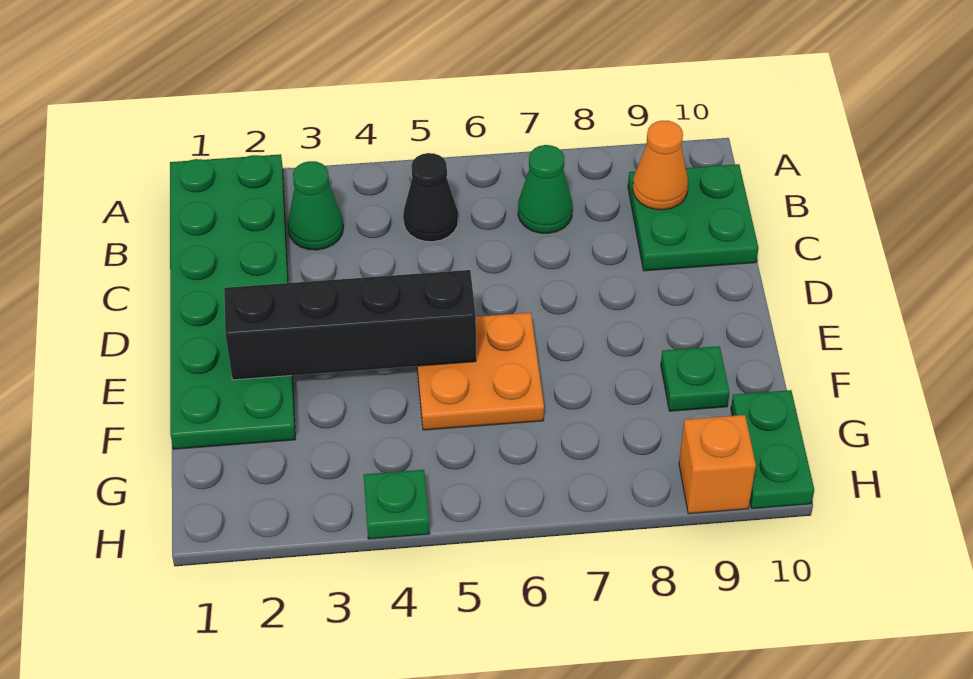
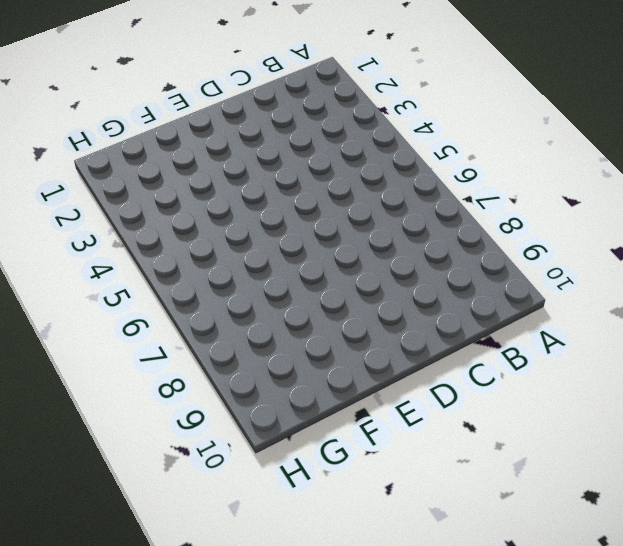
none -> green plate A1:F2 level 1
none -> green cone B3 level 1
none -> black cone B5 level 1

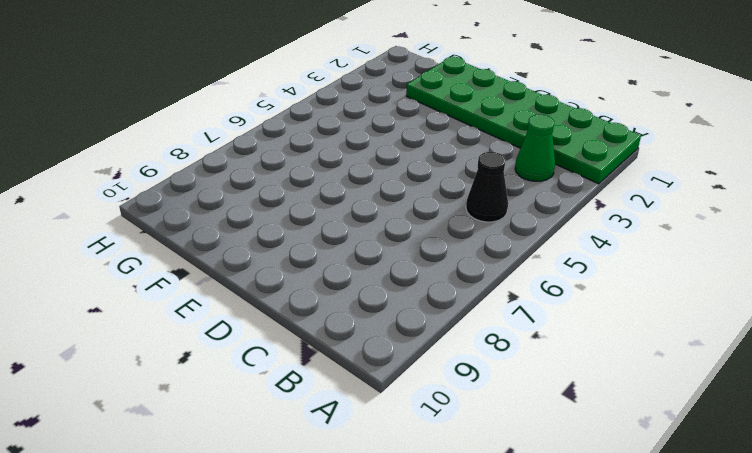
none -> green cone B7 level 1
none -> green plate B9:C10 level 1
none -> orange plate E5:F6 level 1

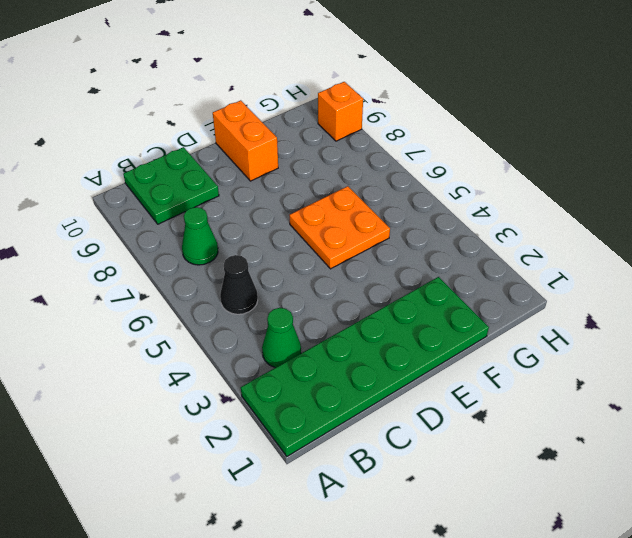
orange brick E9:E10 level 1 -> none
none -> green plate F9 level 1
none -> green plate G10:H10 level 1
none -> green plate H4 level 1

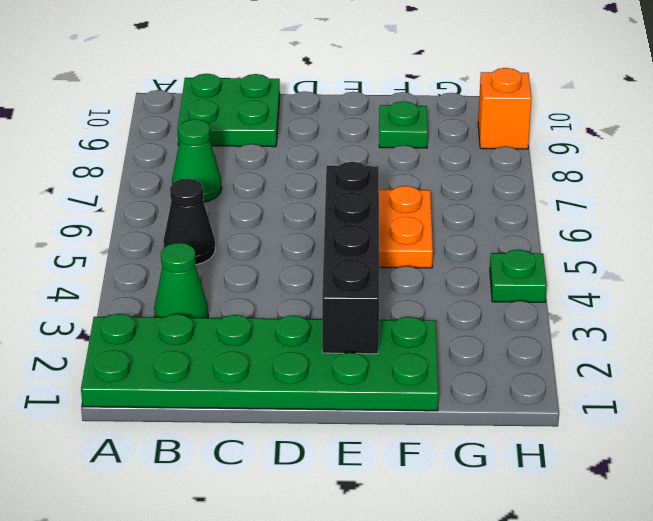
none -> green plate G10:H10 level 1
none -> orange cone B9 level 2

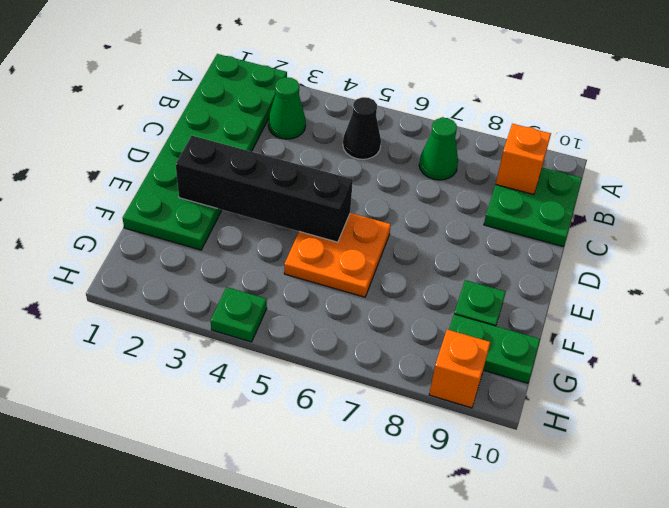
orange brick B9 level 2 -> orange cone B9 level 2
green plate G9:G10 level 1 -> green plate G10:H10 level 1

